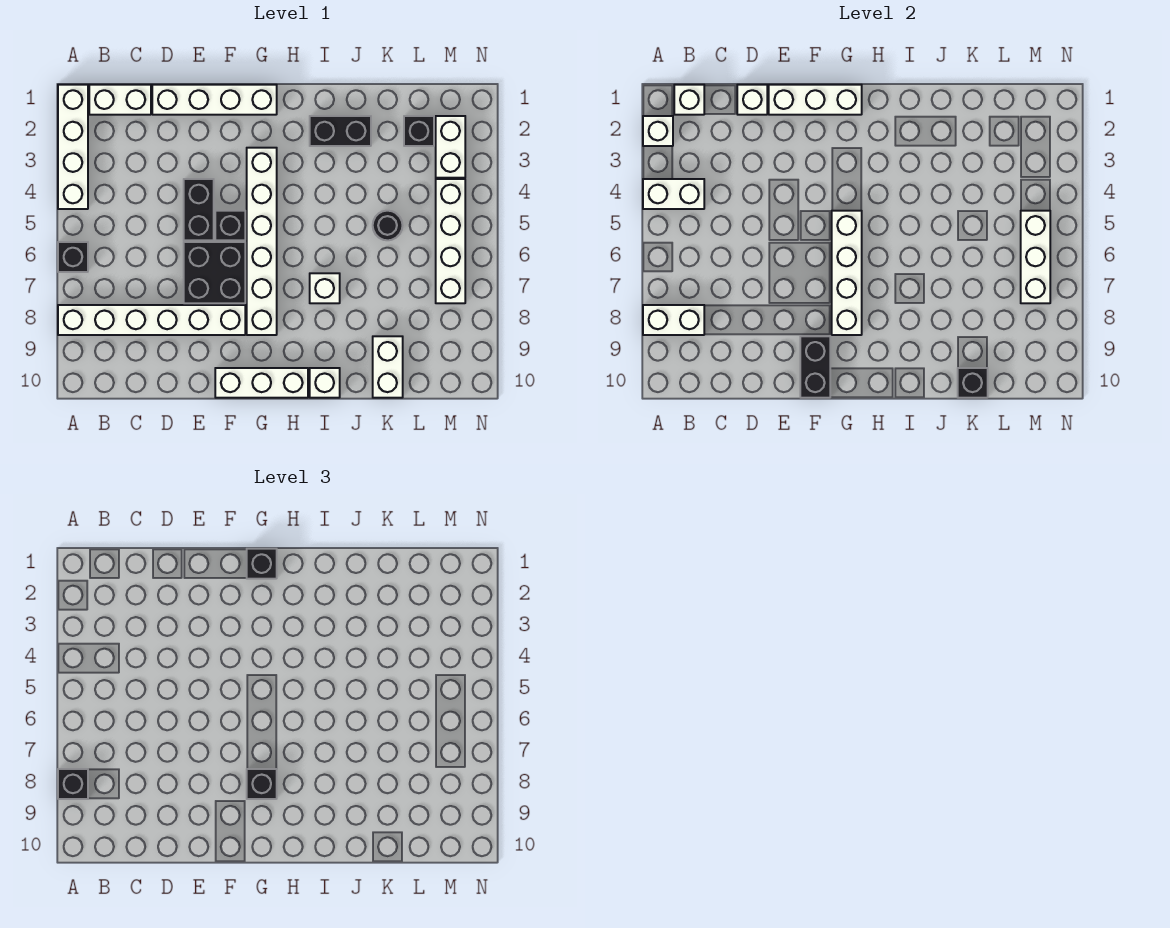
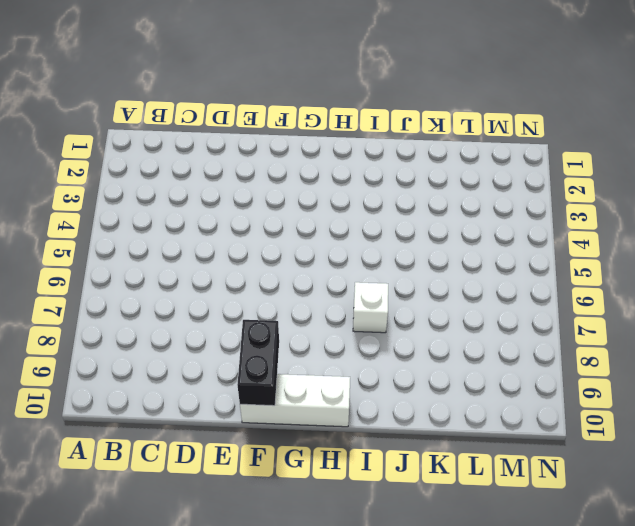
none -> white brick A1:A4 level 1
none -> black brick A6 level 1
none -> white brick A8:F8 level 1
none -> white brick B1:C1 level 1

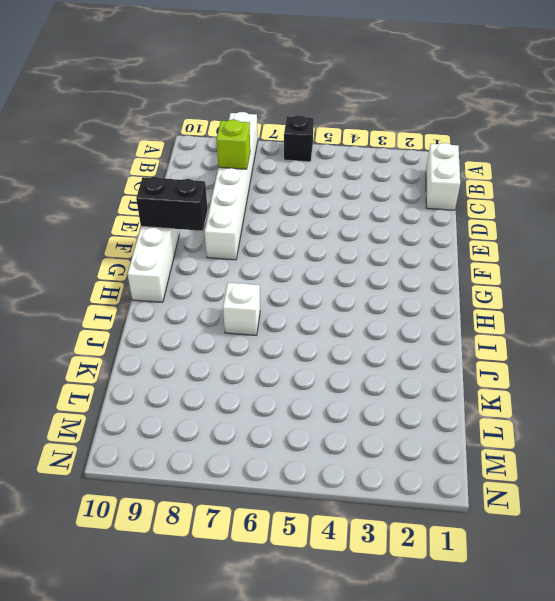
lime brick C8 level 2 -> none
none -> white brick A1:A4 level 1
none -> white brick D1:G1 level 1
none -> black brick E4:E5 level 1
none -> black brick E6:F7 level 1

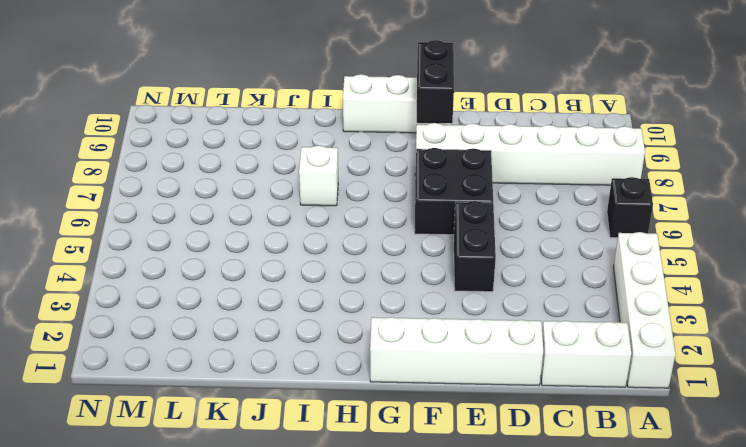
none -> black brick F5 level 1
none -> white brick G3:G8 level 1
none -> black brick I2:J2 level 1
none -> white brick I10 level 1

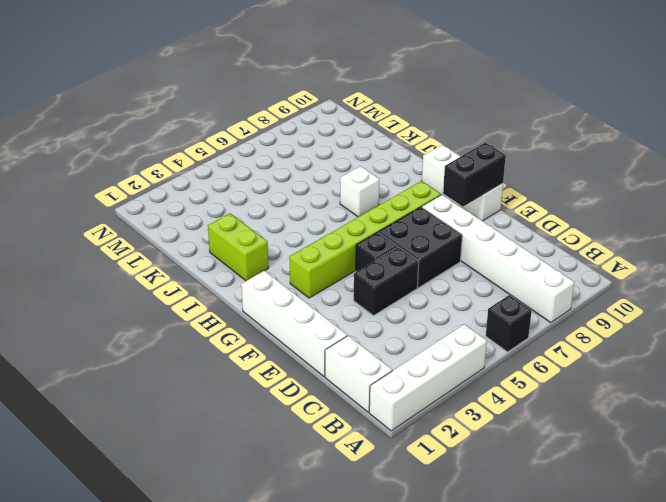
lime brick G3:G8 level 1 -> white brick G3:G8 level 1
lime brick I2:J2 level 1 -> black brick I2:J2 level 1
none -> white brick I10 level 1
none -> black round brick K5 level 1
none -> white brick K9:K10 level 1
none -> black brick L2 level 1

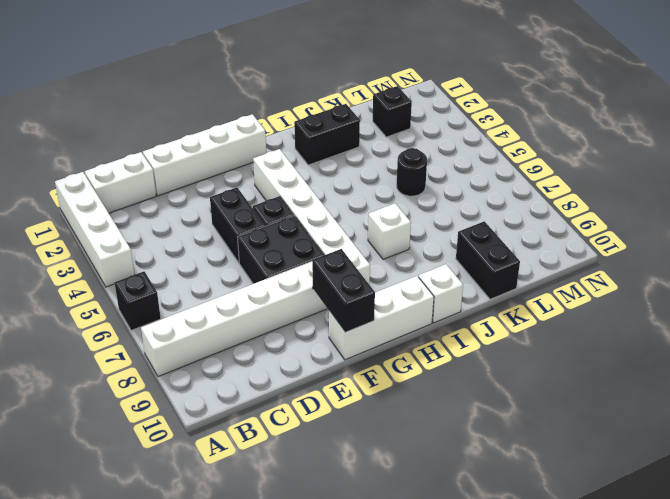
black brick K9:K10 level 1 -> white brick K9:K10 level 1
none -> white brick M2:M3 level 1
none -> white brick M4:M7 level 1
none -> white brick A2 level 2
none -> white brick A4:B4 level 2

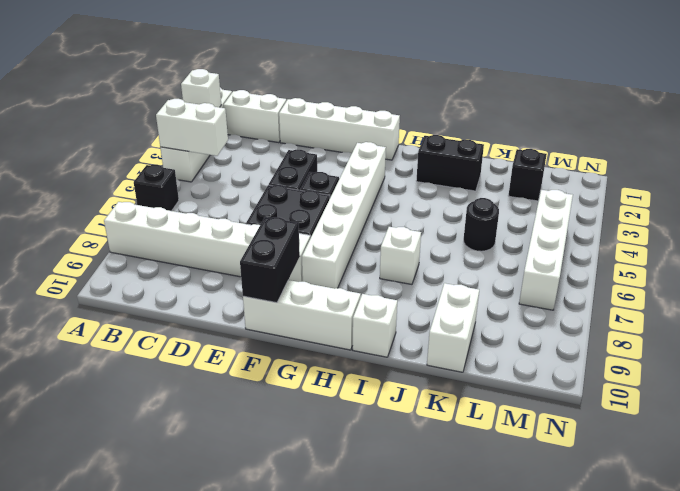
none -> white brick M2:M3 level 1
none -> white brick A8:B8 level 2
none -> white brick B1 level 2
none -> white brick D1 level 2

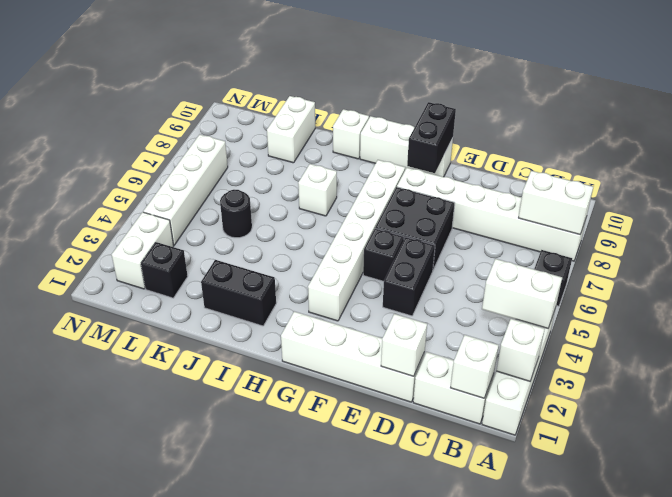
none -> white brick E1:G1 level 2
none -> white brick G5:G8 level 2
none -> black brick K10 level 2
none -> white brick M5:M7 level 2

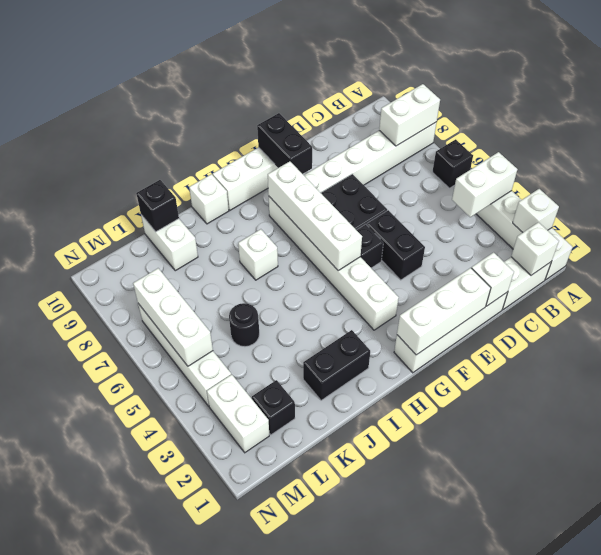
none -> black brick A8 level 3
none -> black brick G1 level 3
none -> black brick G8 level 3

